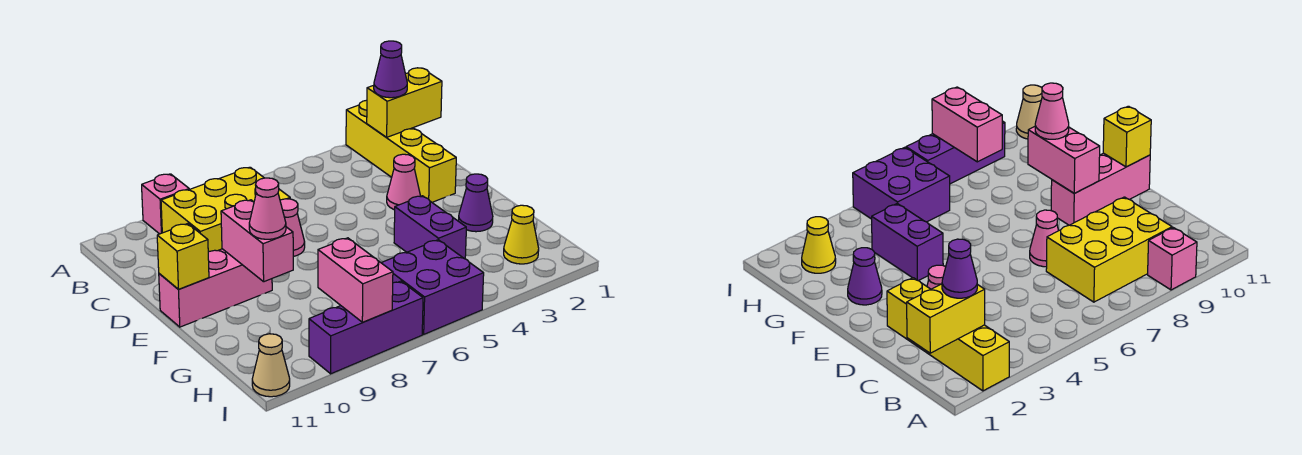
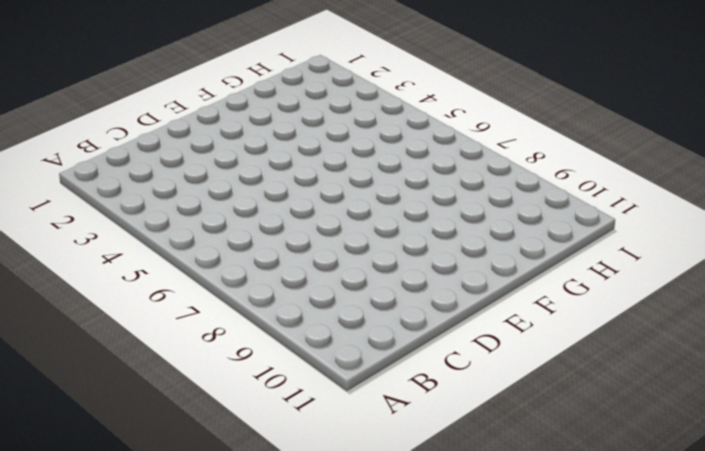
none -> yellow brick A2:D2 level 1
none -> pink brick A9 level 1
none -> yellow brick B7:C9 level 1

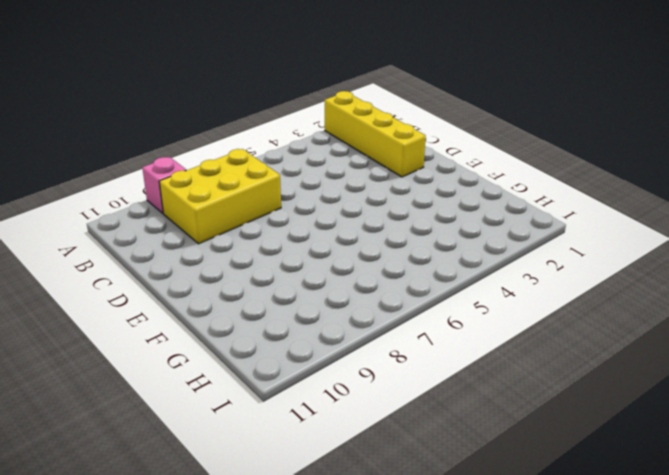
none -> pink cone D3 level 1
none -> pink cone D7 level 1
none -> pink brick E9:E11 level 1

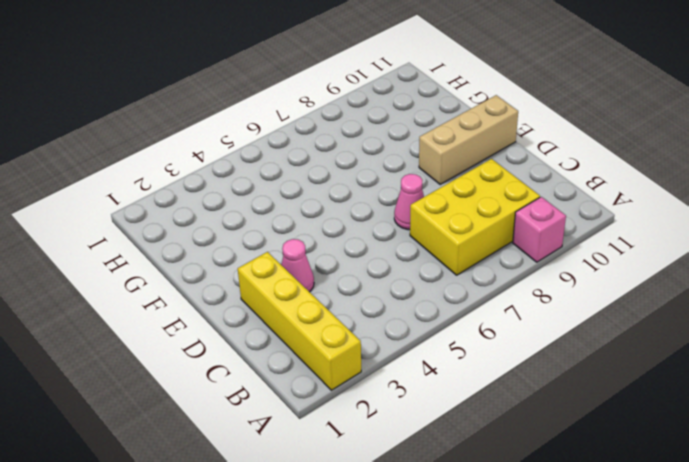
tan brick E9:E11 level 1 -> pink brick E9:E11 level 1
none -> purple cone F2 level 1
none -> purple brick F4:G4 level 1
none -> yellow cone H2 level 1

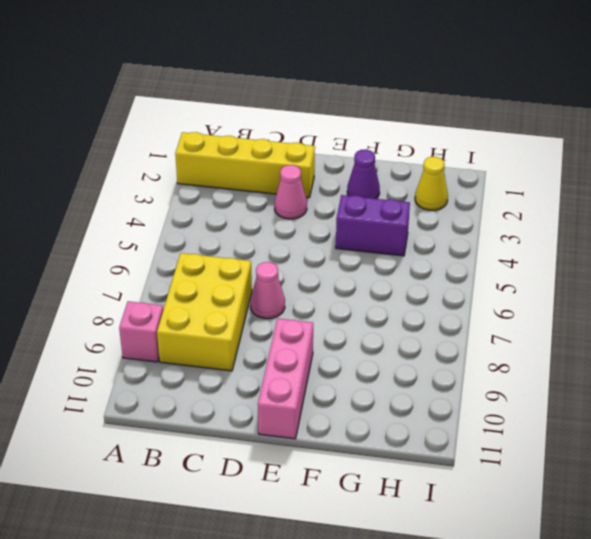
none -> purple brick H5:I6 level 1
none -> purple brick I7:I9 level 1
none -> tan cone I11 level 1

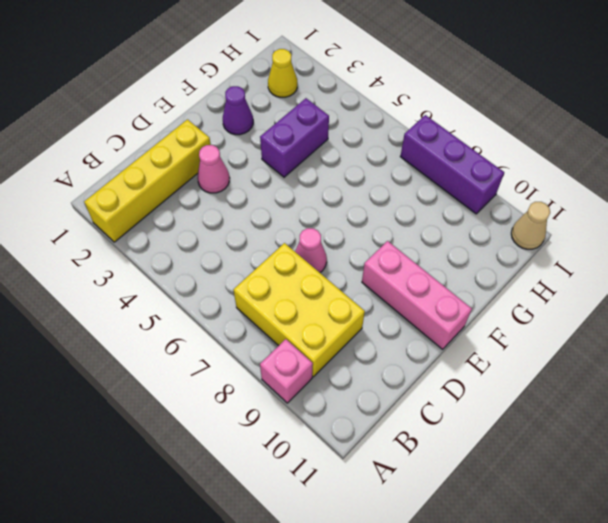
none -> purple brick H5:I6 level 1
none -> yellow brick B1:B2 level 2
none -> pink brick E9:F9 level 2

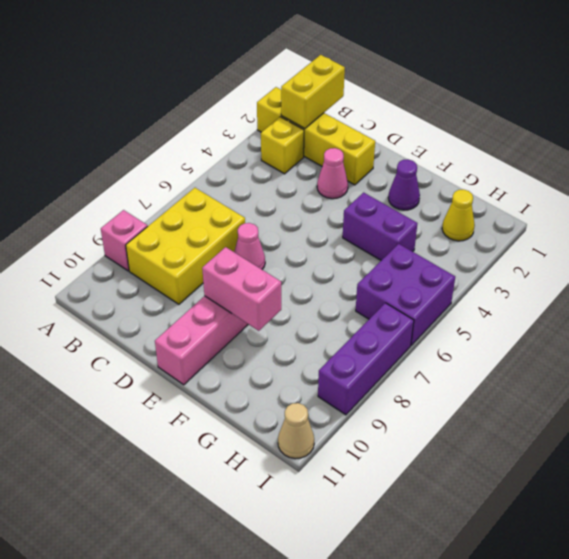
yellow brick B3 level 1 -> yellow brick E11 level 2
none -> pink brick H8:I8 level 2
none -> purple cone B2 level 3
none -> pink cone F9 level 3

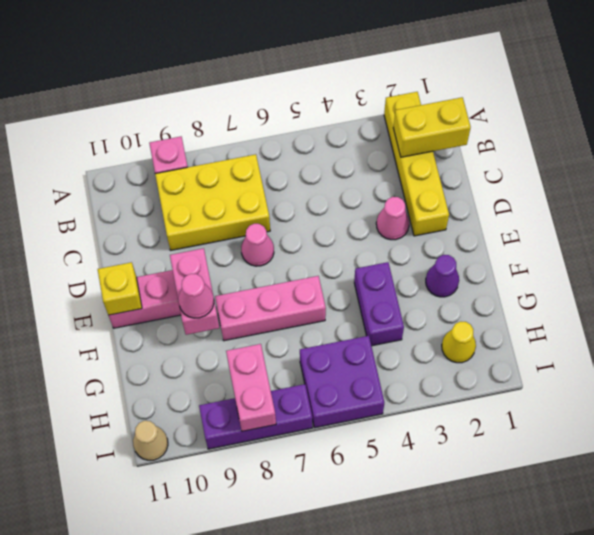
pink brick F6:F8 level 1 -> none
none -> purple cone B2 level 3

